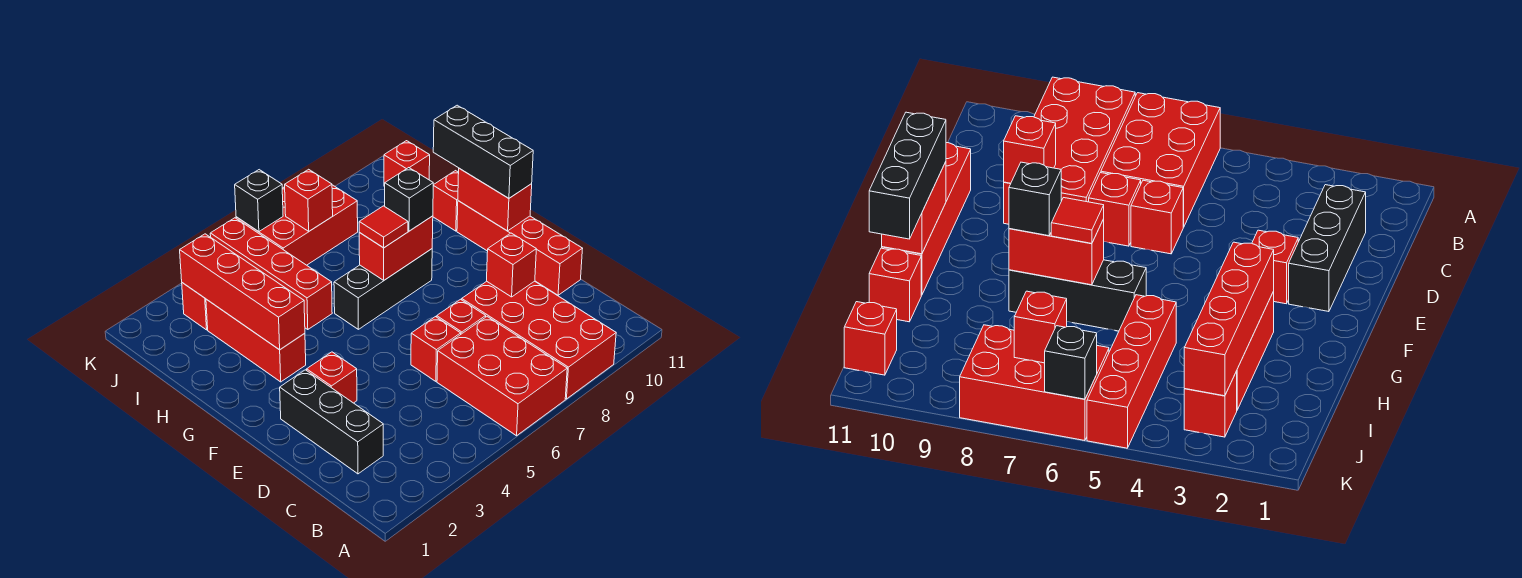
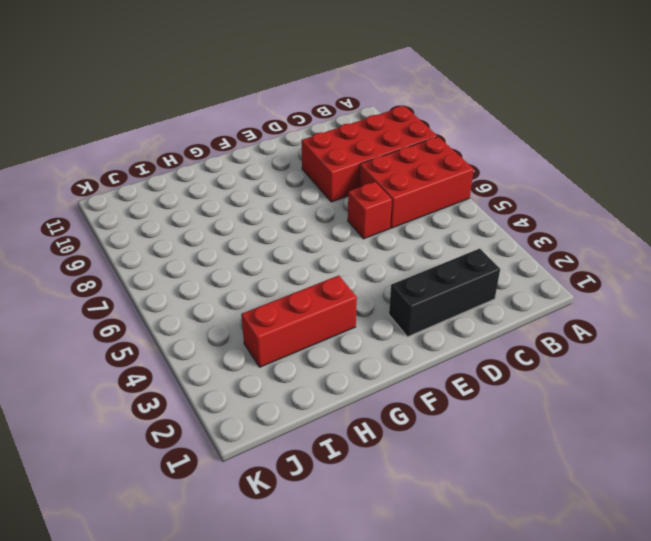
none -> red brick D7 level 1
none -> red brick D11:G11 level 1
none -> red brick E3 level 1

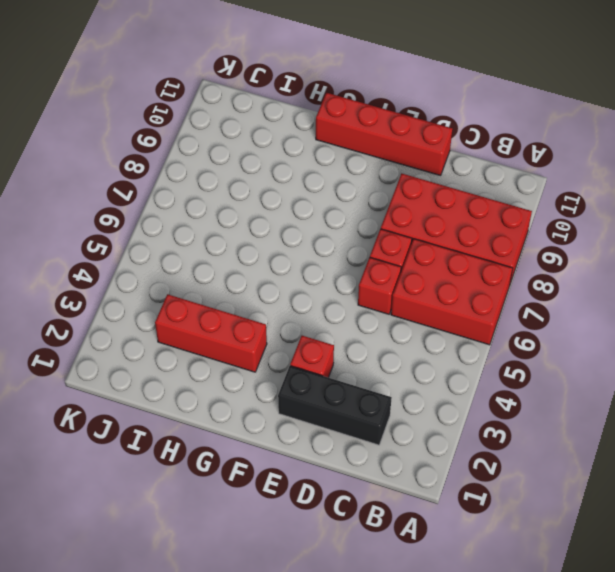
none -> black brick G6:G8 level 1
none -> red brick H5:K5 level 1
none -> red brick H11 level 1

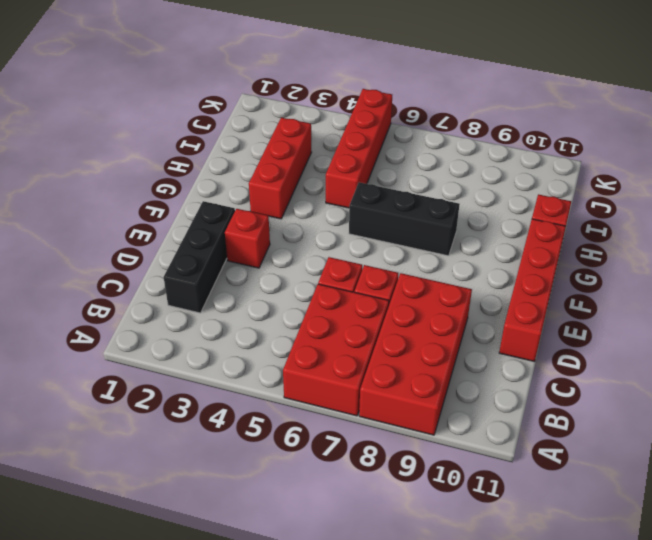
none -> red brick J3 level 1
none -> red brick J6:K8 level 1
none -> red brick J11 level 1

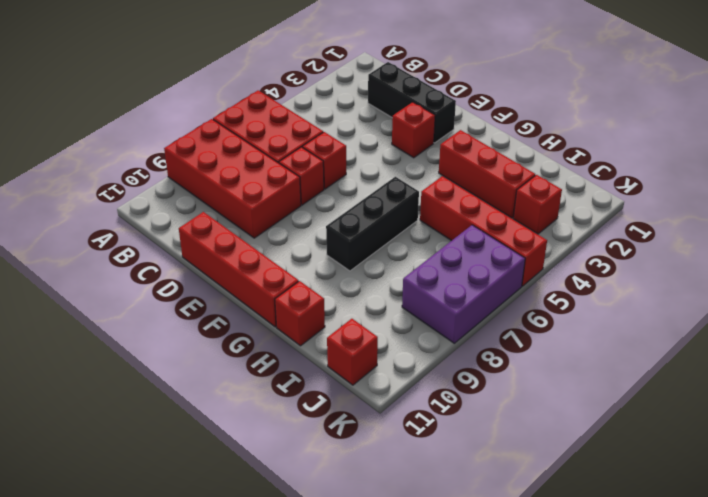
purple brick J6:K8 level 1 -> red brick J6:K8 level 1
none -> red brick D9 level 2
none -> red brick F11:G11 level 2
none -> red brick G3:J3 level 2

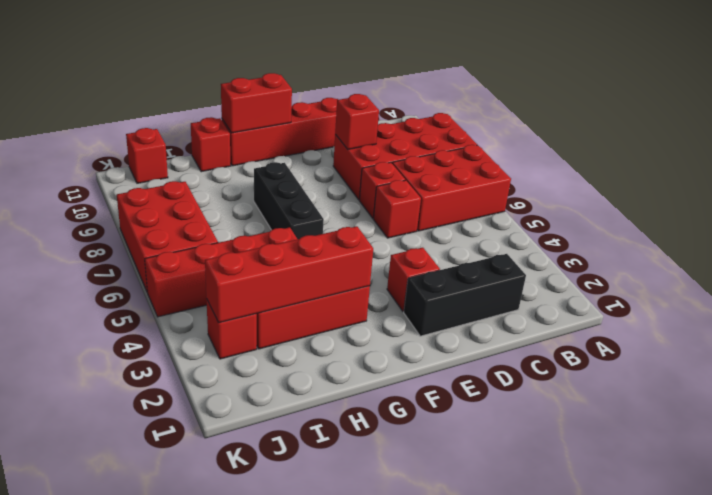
none -> red brick G7:G8 level 2
none -> red brick J7 level 2
none -> black brick K6 level 2

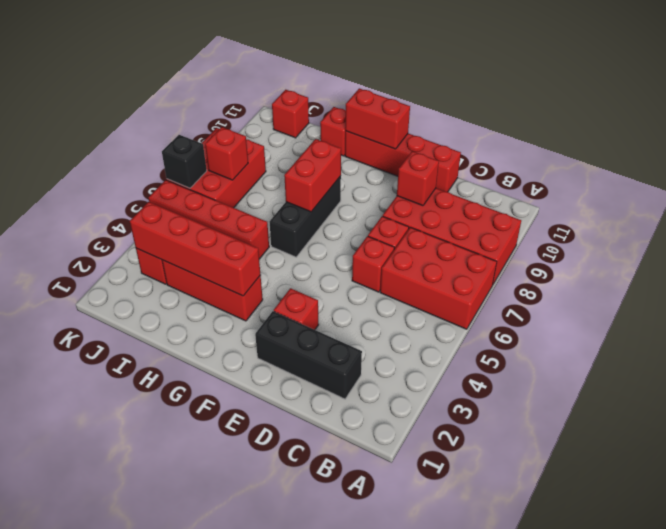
none -> black brick F11:H11 level 3
none -> red tile G7 level 3
none -> black brick G8 level 3

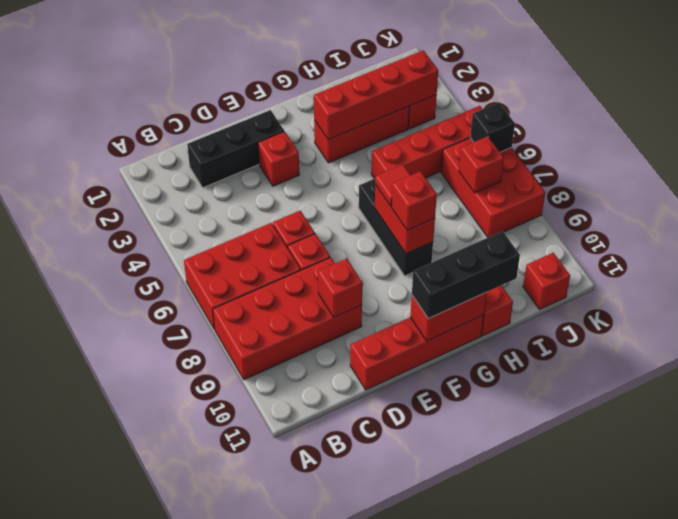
red brick G8 level 3 -> black brick G8 level 3

